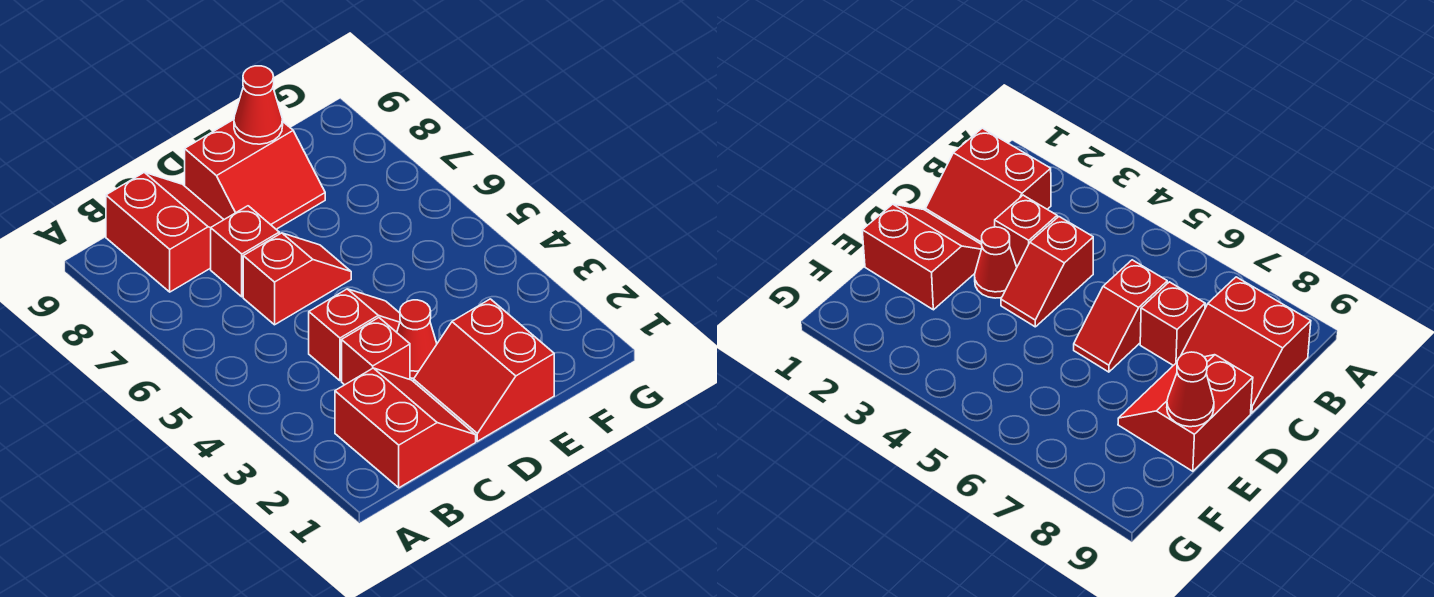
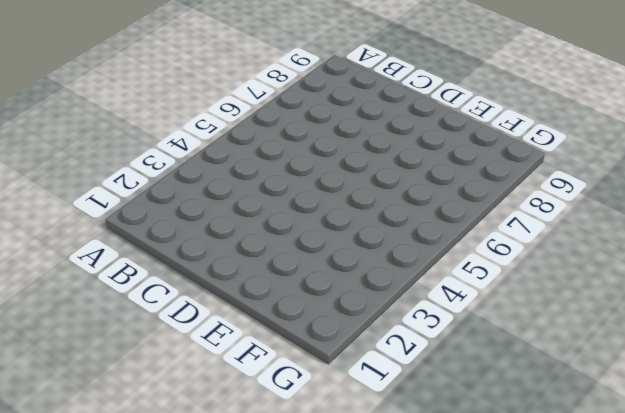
none -> red slope B1:C2 level 1 top B
none -> red slope B8:C9 level 1 top B

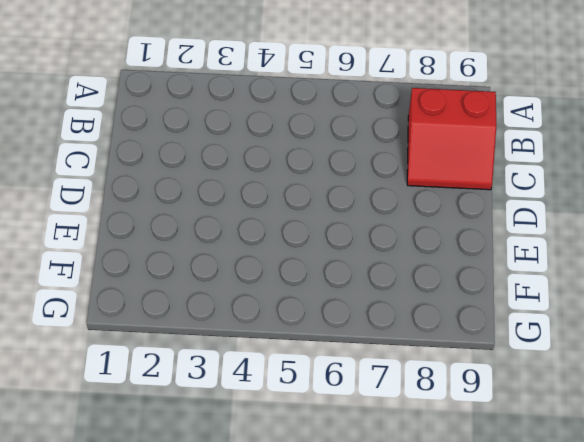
none -> red slope B1:C2 level 1 top B
none -> red brick C3 level 1

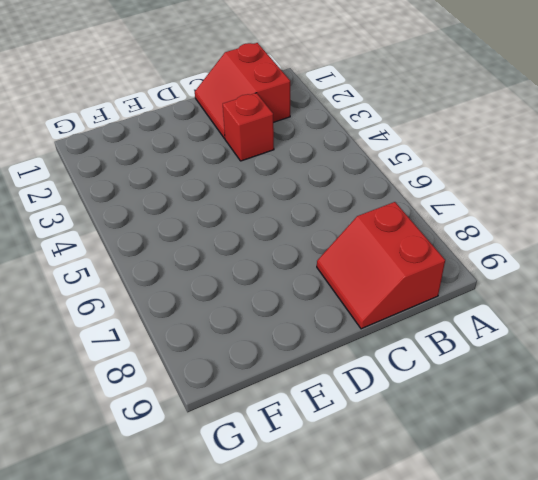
none -> red slope C4:D4 level 1 top C
none -> red slope C6:D6 level 1 top C

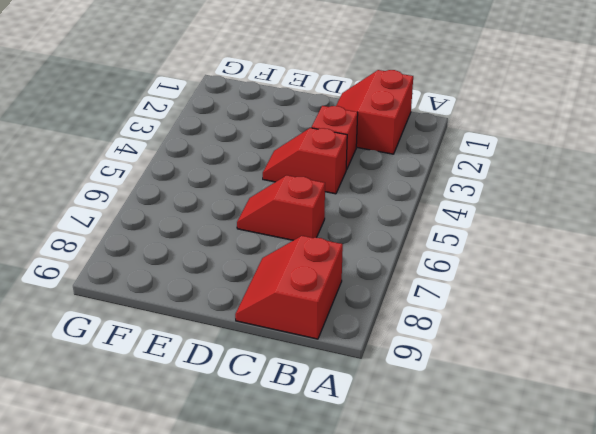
none -> red brick C7 level 1
none -> red slope D1:E2 level 1 top E

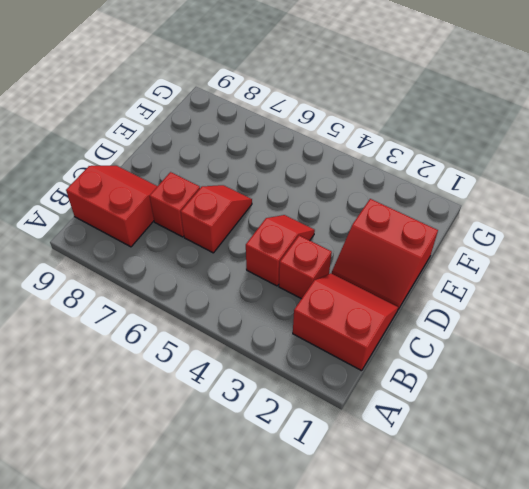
none -> red cone D3 level 1
none -> red slope D8:E9 level 1 top 9

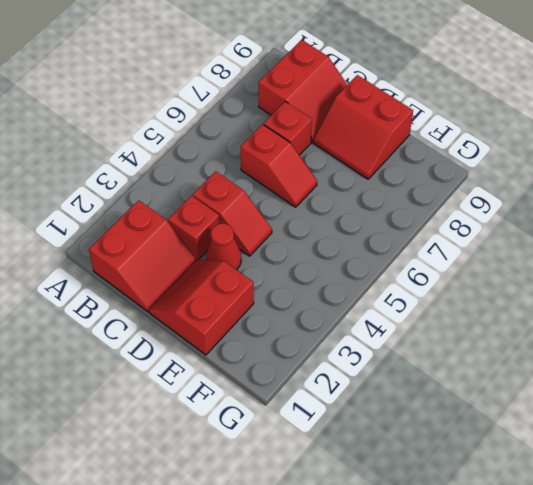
none -> red cone E9 level 2

